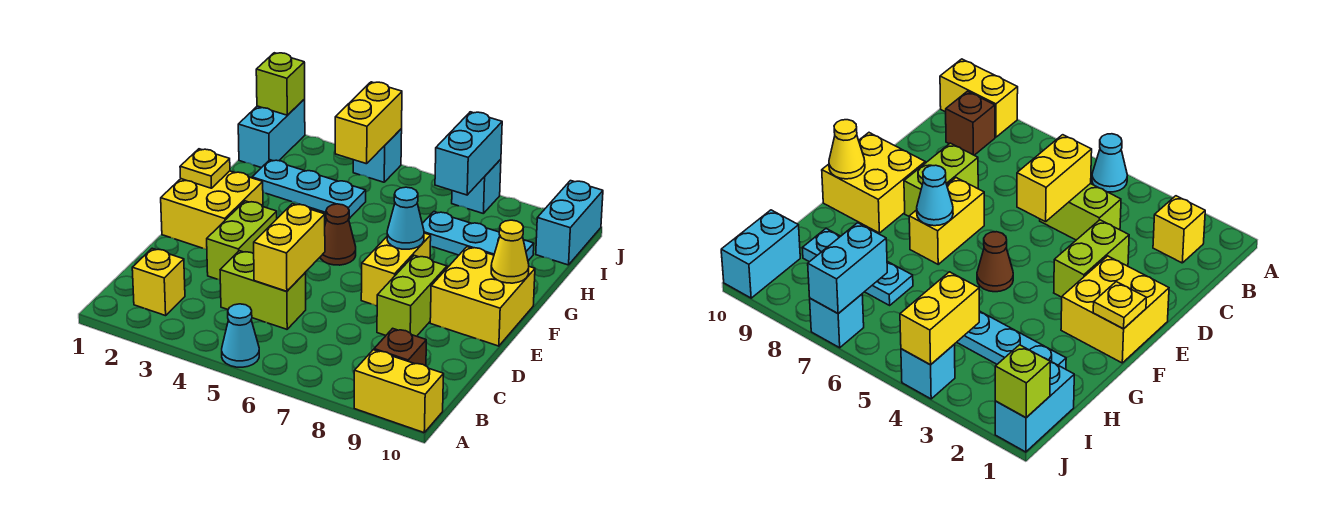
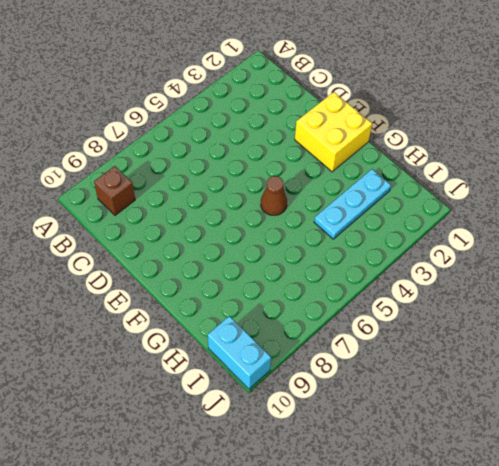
none -> cyan cone A5 level 1
none -> yellow brick A9:A10 level 1
none -> yellow brick B2 level 1

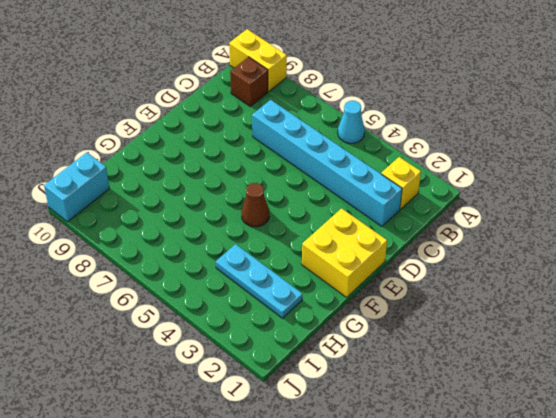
cyan brick C2:C7 level 1 -> lime brick C4:C5 level 1
none -> lime brick D3:E3 level 1
none -> lime brick D8:E8 level 1
none -> yellow brick E7:F7 level 1

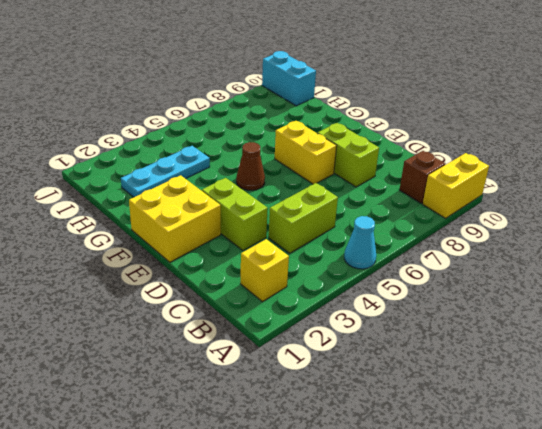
none -> yellow brick E9:F10 level 1
none -> cyan plate H7:H9 level 1
none -> cyan brick I1:J1 level 1

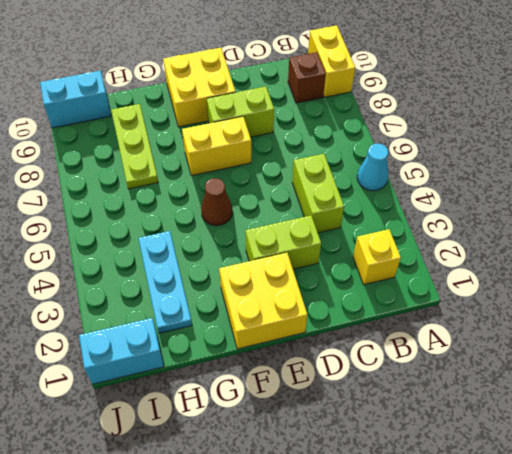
lime plate H7:H9 level 1 -> cyan plate H7:H9 level 1
none -> cyan brick J4 level 1
none -> cyan brick J7 level 1
none -> yellow brick C5:D5 level 2

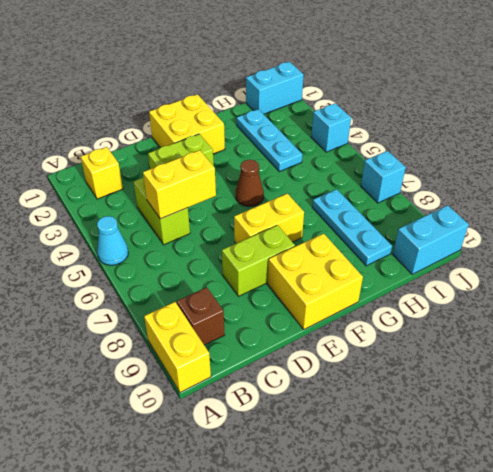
none -> yellow plate F1 level 2
none -> cyan cone F7 level 2
none -> yellow cone F10 level 2

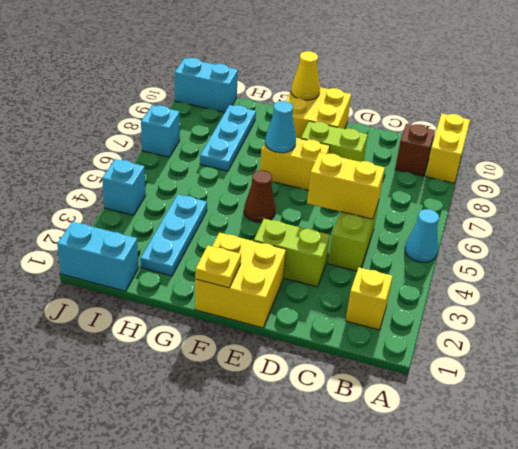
none -> yellow brick I4:J4 level 2
none -> cyan brick I7:J7 level 2
none -> lime brick J1 level 2

